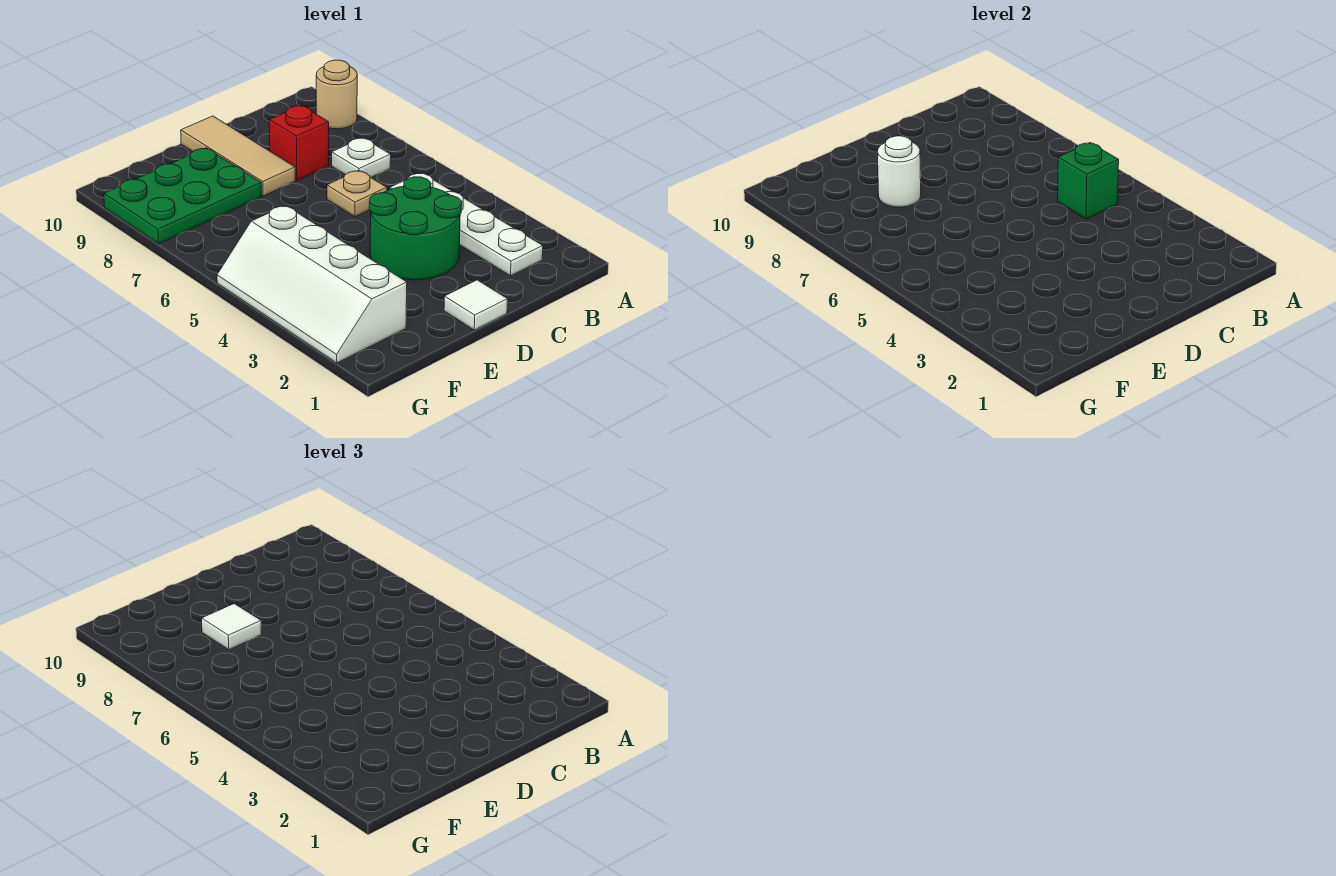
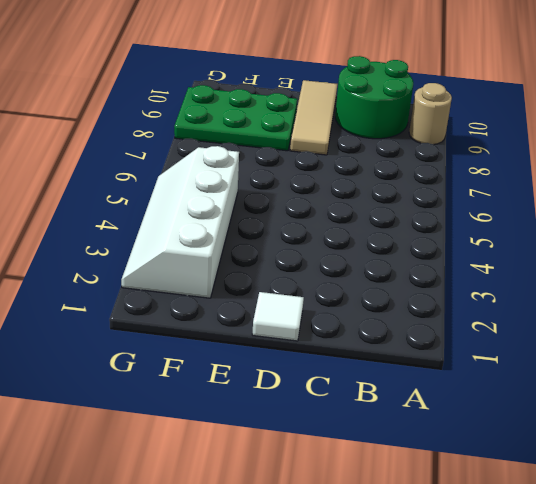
green round brick B9:C10 level 1 -> green round brick C3:D4 level 1
none -> white plate B2:B5 level 1
none -> white plate B7 level 1
none -> tan plate C6 level 1

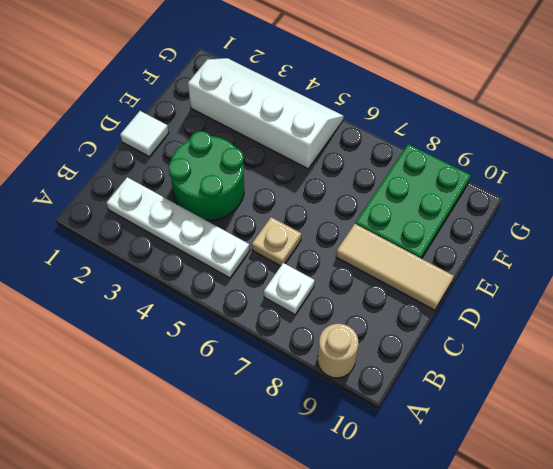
none -> red brick C8 level 1
none -> green brick B5 level 2
none -> white round brick E8 level 2

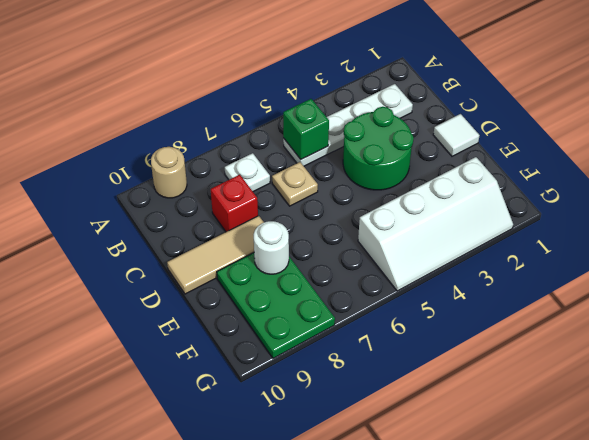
none -> white tile E8 level 3

